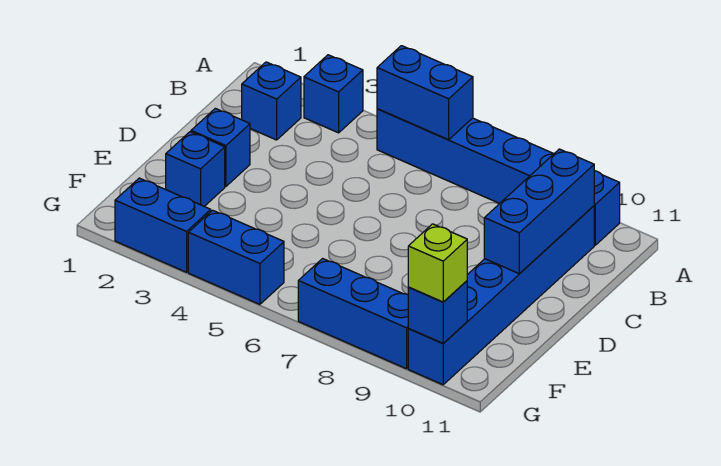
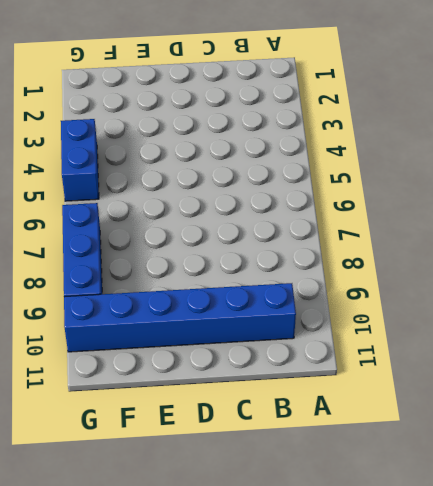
none -> blue brick A3 level 1
none -> blue brick A5:A10 level 1
none -> blue brick B2 level 1

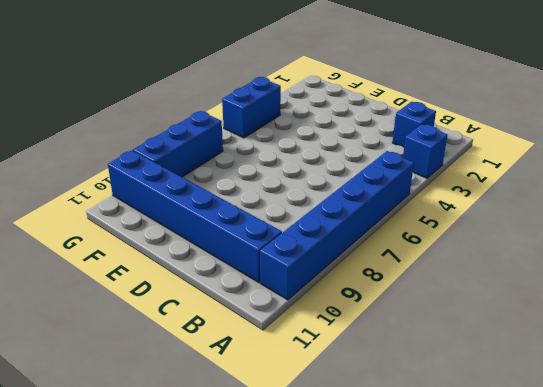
none -> blue brick D2 level 1
none -> blue brick E2 level 1
none -> blue brick G2:G3 level 1

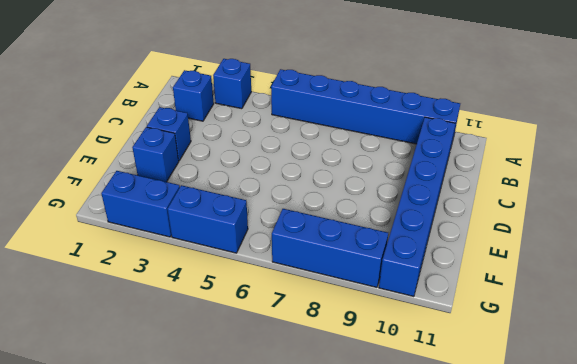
none -> blue brick A5:A6 level 2
none -> blue brick B10:D10 level 2
none -> blue brick G10 level 2

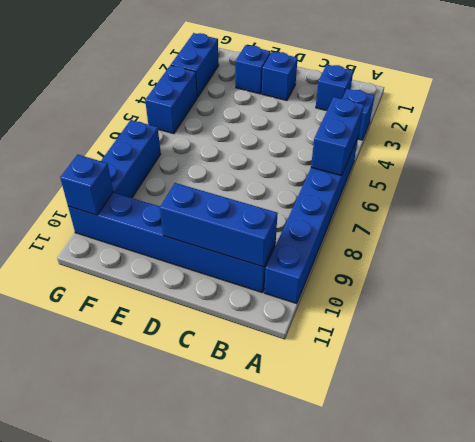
none -> lime brick G10 level 3

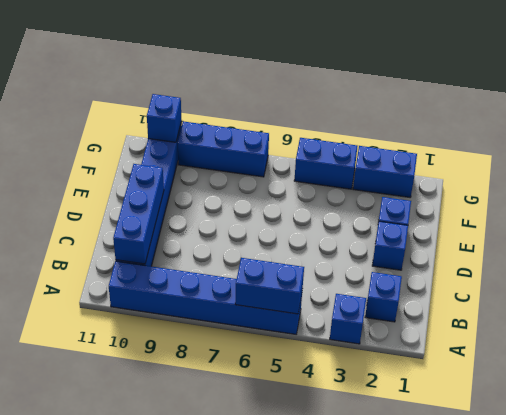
none -> lime brick G10 level 3

